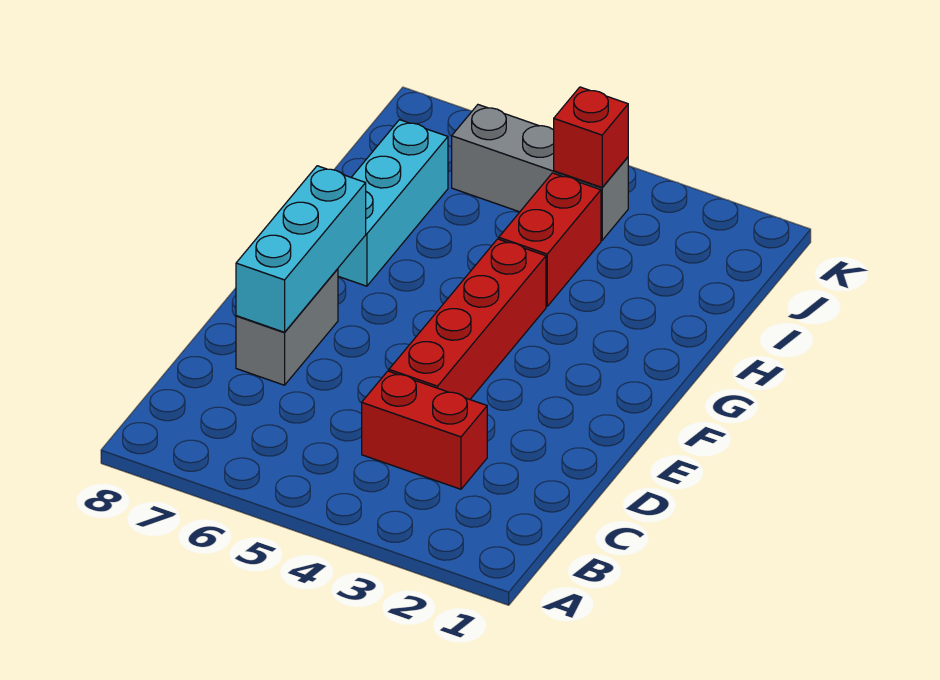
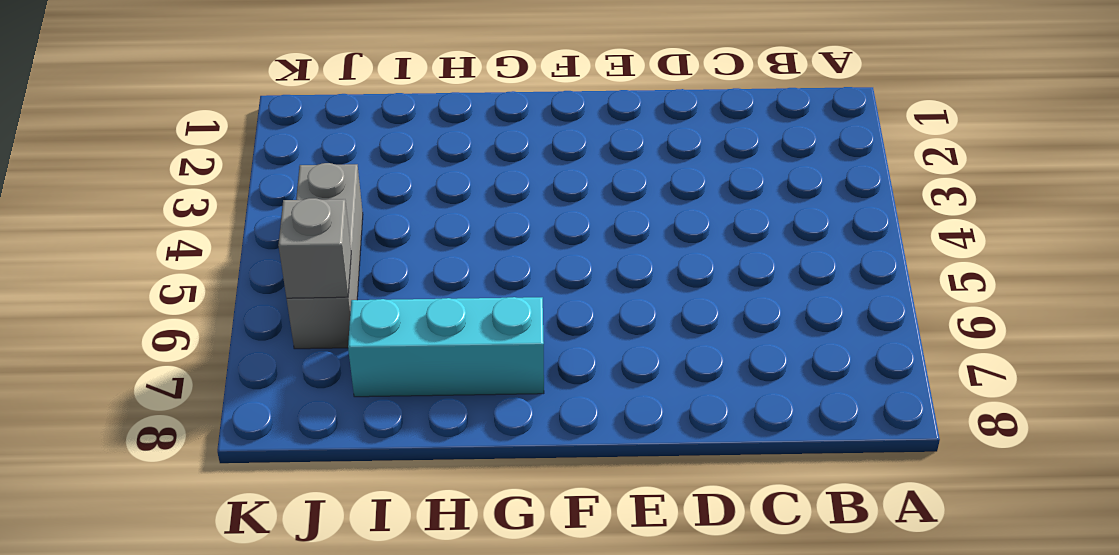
grey brick J6 level 2 -> none
none -> red brick C3:C4 level 1
none -> red brick D4:G4 level 1

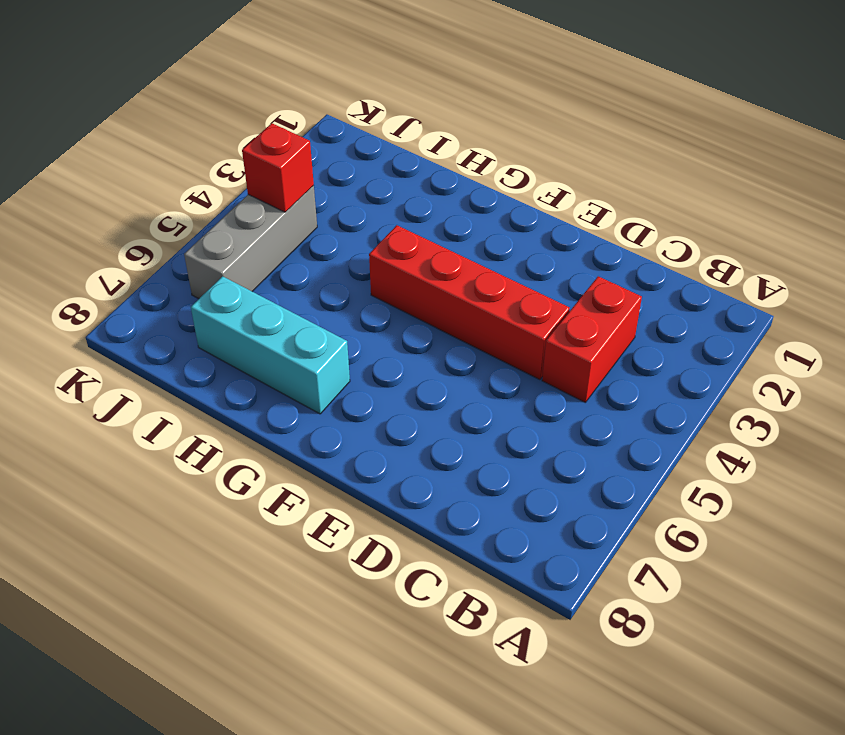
none -> grey brick D7:E7 level 1
none -> red brick H4:I4 level 1

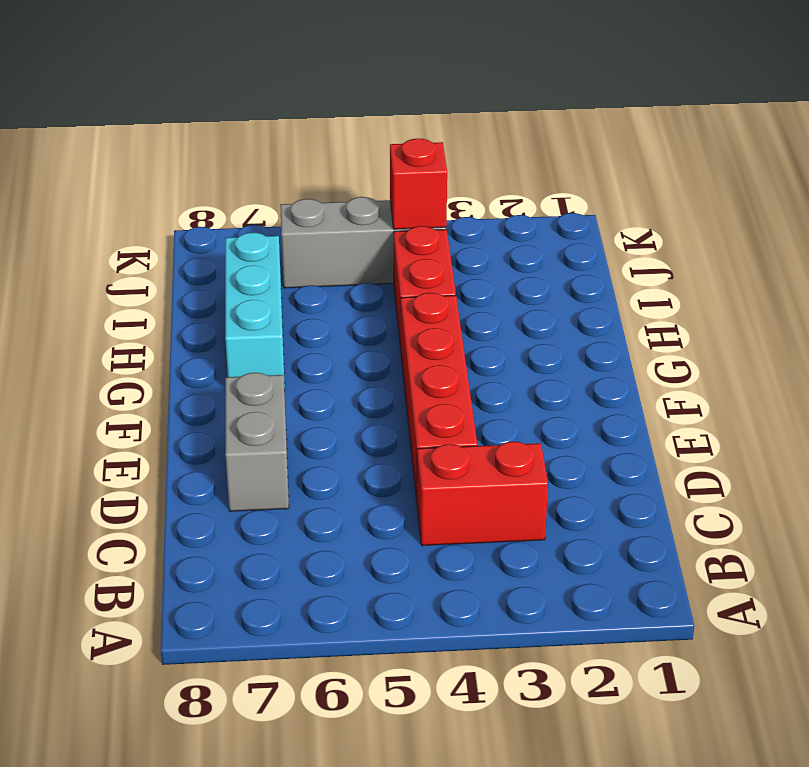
none -> cyan brick D7:F7 level 2

